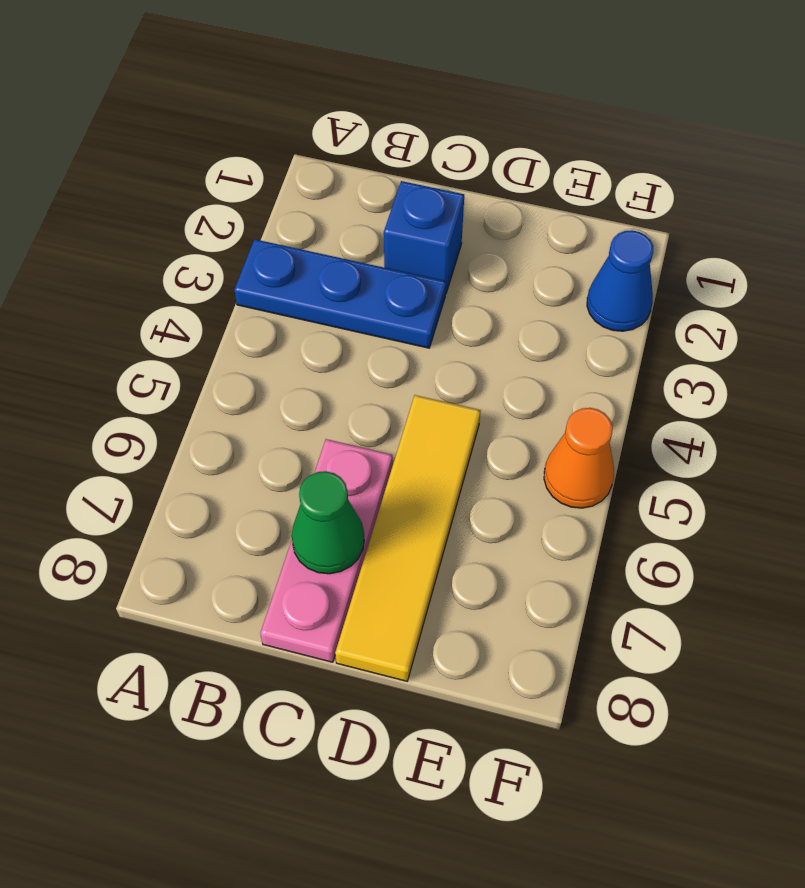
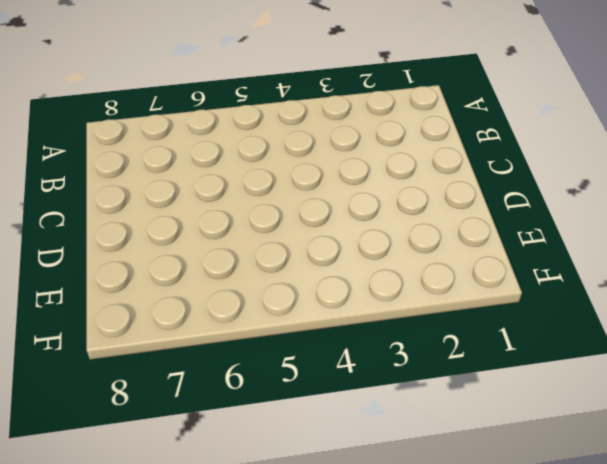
none -> blue plate A3:C3 level 1
none -> blue brick C2 level 1

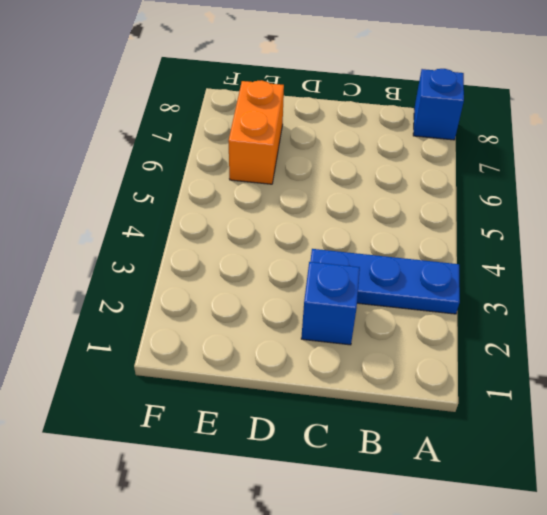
blue brick A8 level 1 -> none
orange brick E6:E7 level 1 -> none
none -> pink plate C6:C8 level 1
none -> yellow tile D5:D8 level 1

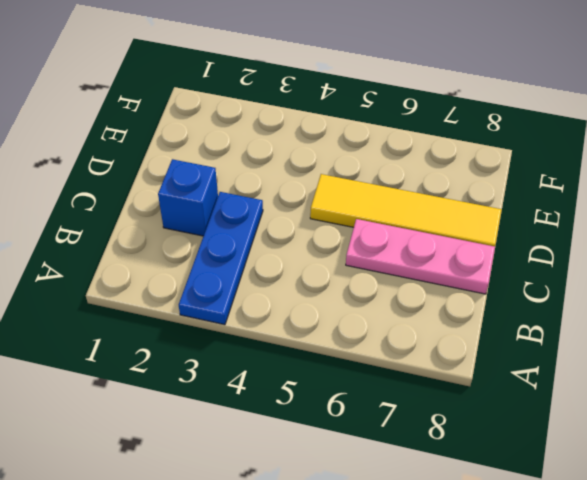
none -> blue cone F2 level 1
none -> orange cone F5 level 1

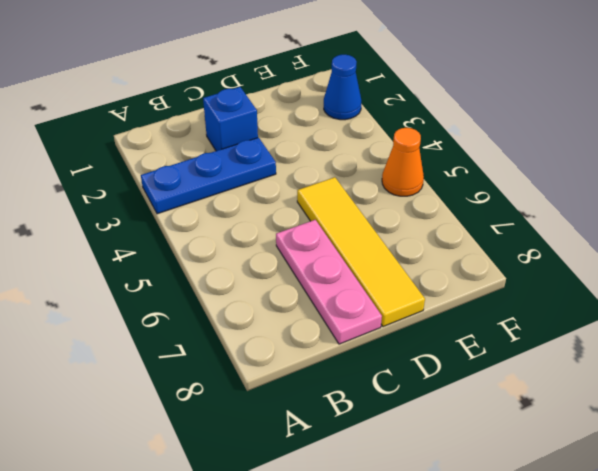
none -> green cone C7 level 2

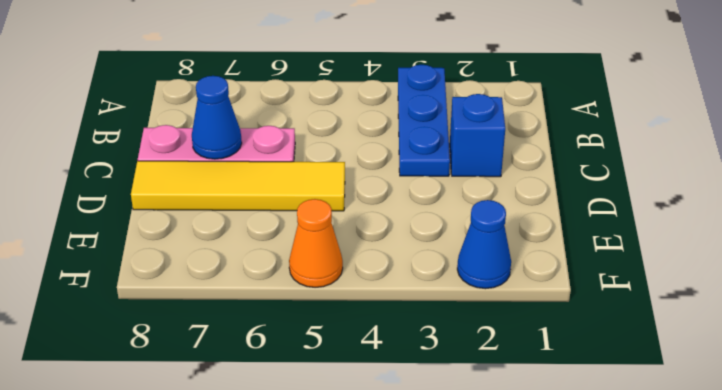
blue cone C7 level 2 -> green cone C7 level 2

